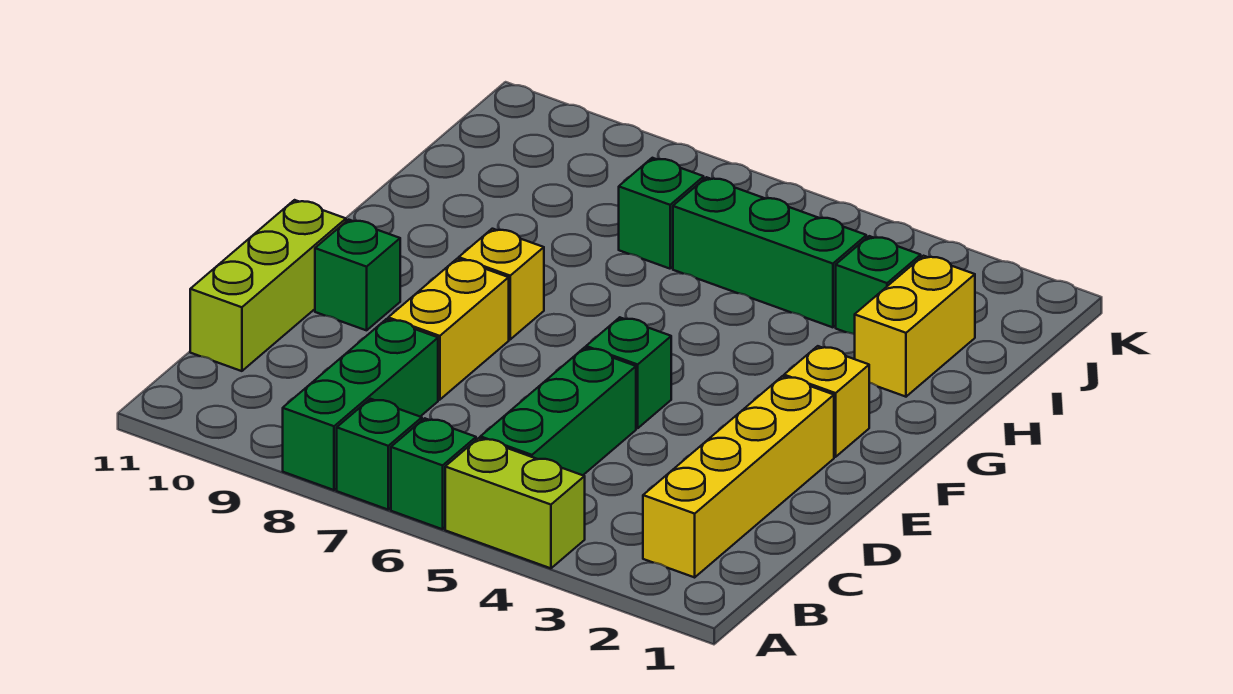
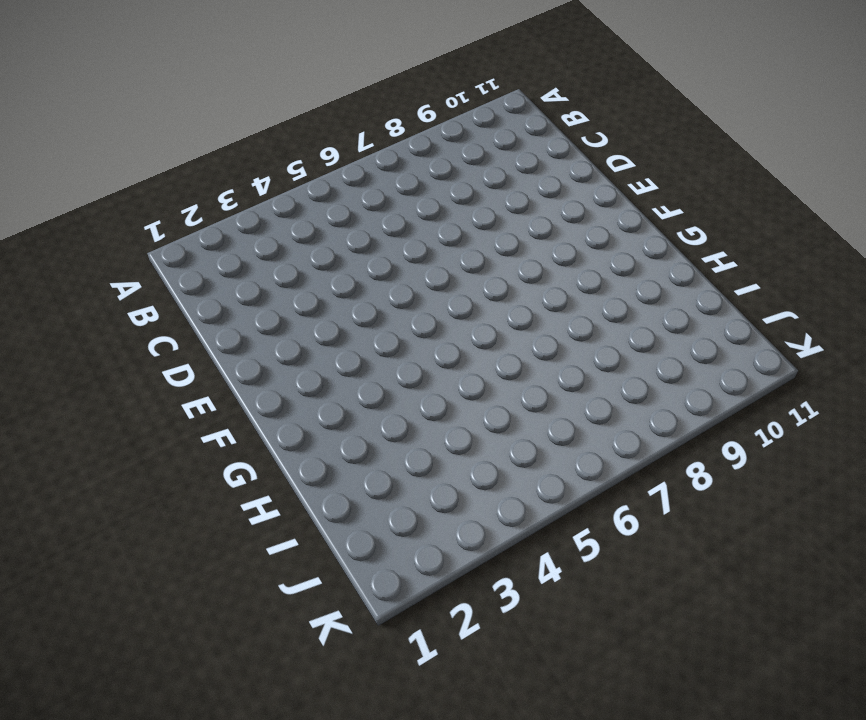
none -> lime brick A4:A5 level 1
none -> green brick A6 level 1
none -> green brick A7 level 1

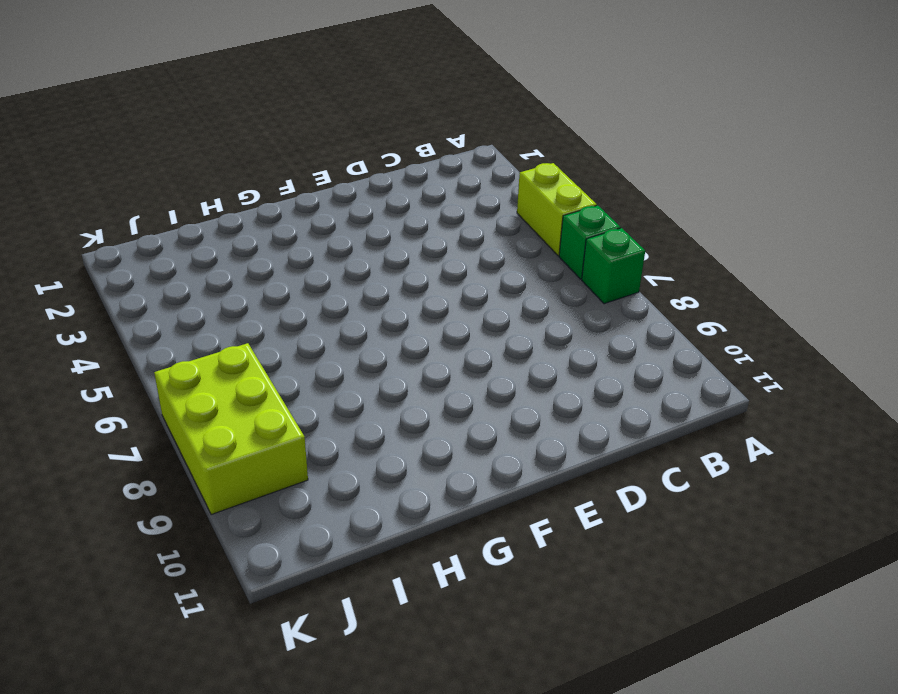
lime brick J7:K9 level 1 -> none
none -> green brick A8:C8 level 1
none -> yellow brick B2:E2 level 1
none -> green brick B5:D5 level 1

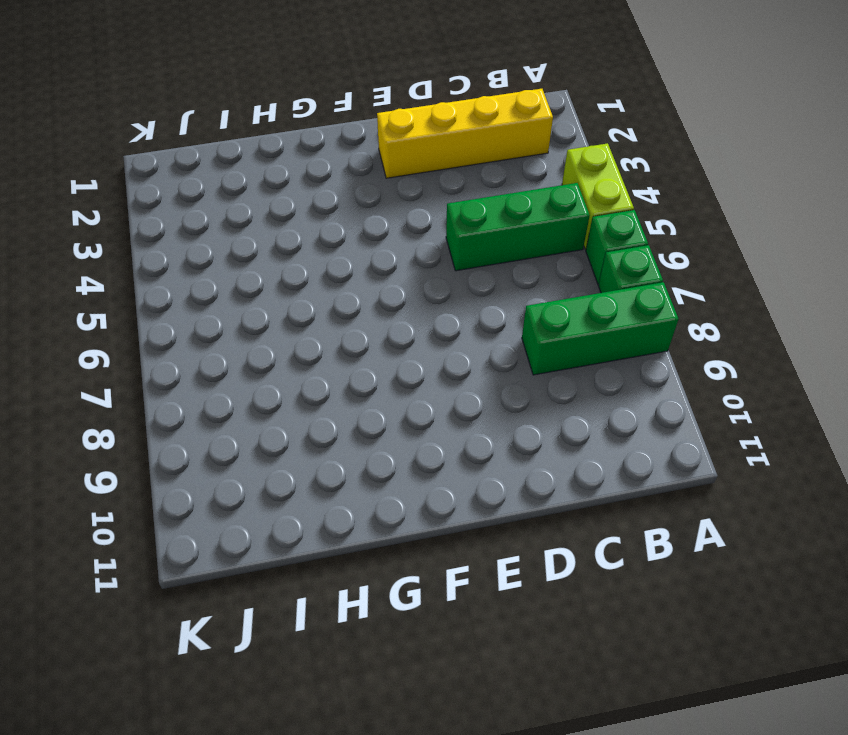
none -> lime brick C11:E11 level 1
none -> yellow brick D8:E8 level 1
none -> green brick E5 level 1

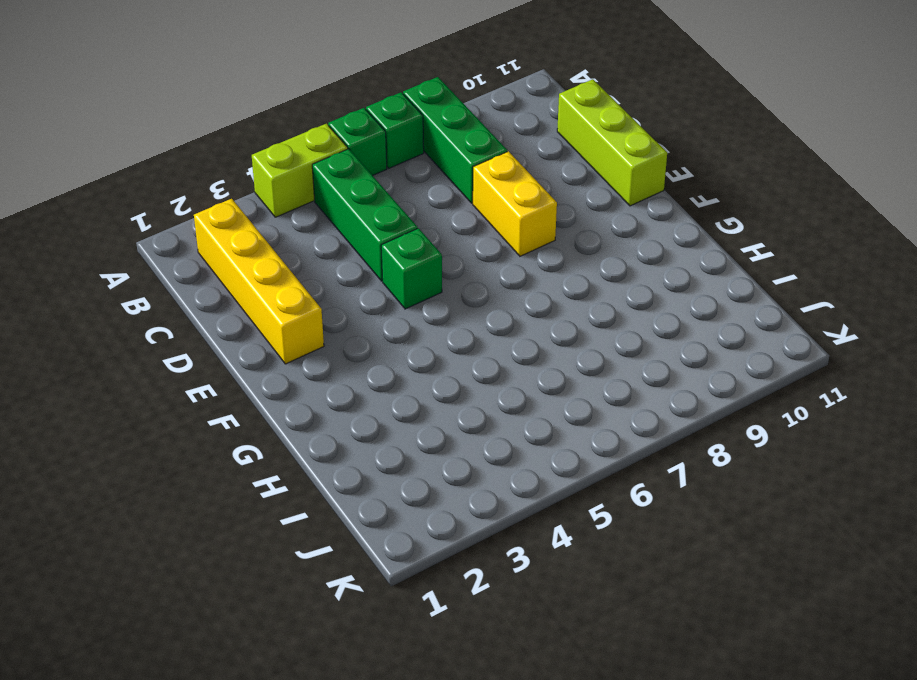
none -> green brick E10 level 1
none -> yellow brick F2 level 1
none -> yellow brick F8 level 1

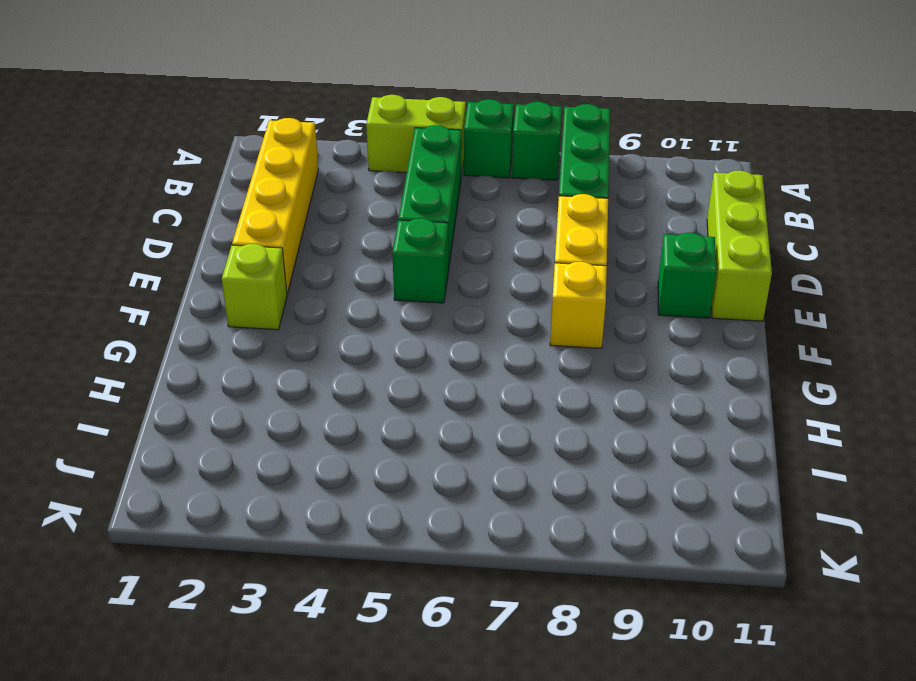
lime brick F2 level 1 -> yellow brick F2 level 1
none -> yellow brick H2:I2 level 1
none -> green brick I3 level 1
none -> green brick I4:I6 level 1

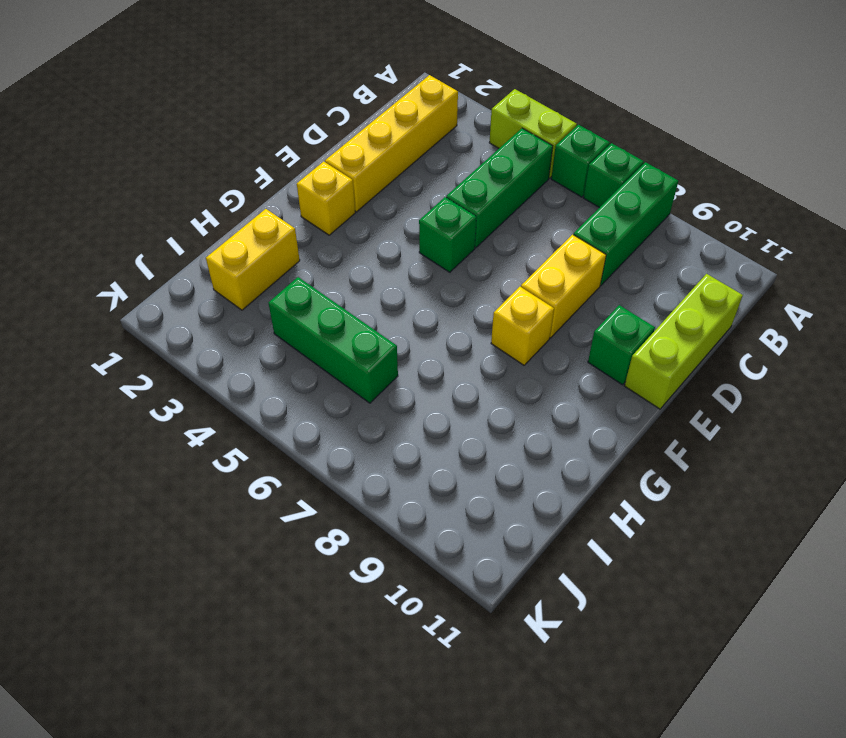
none -> green brick I3 level 1
none -> green brick I7 level 1

